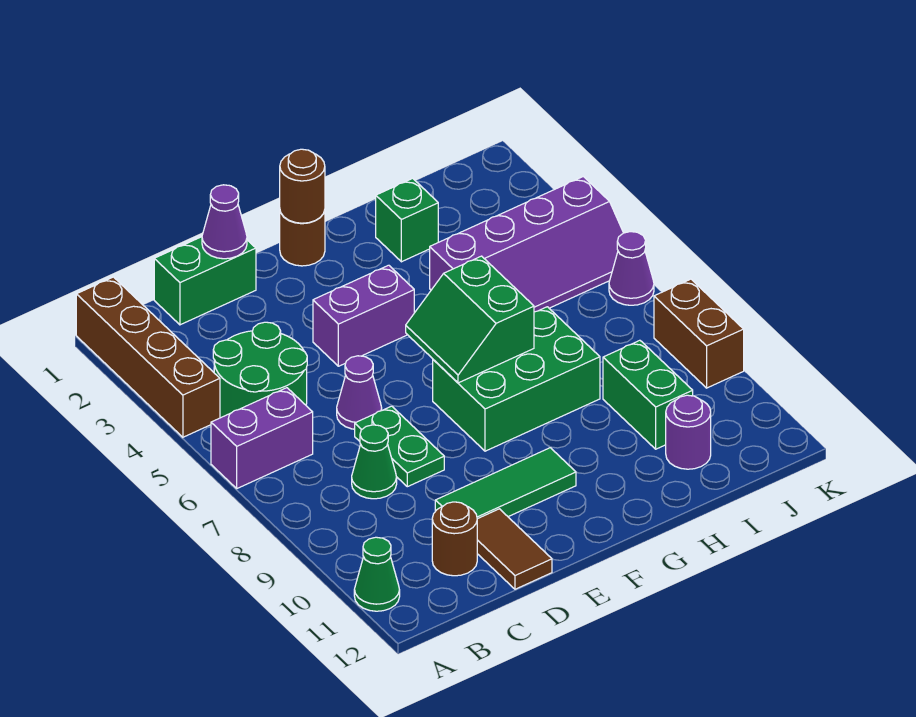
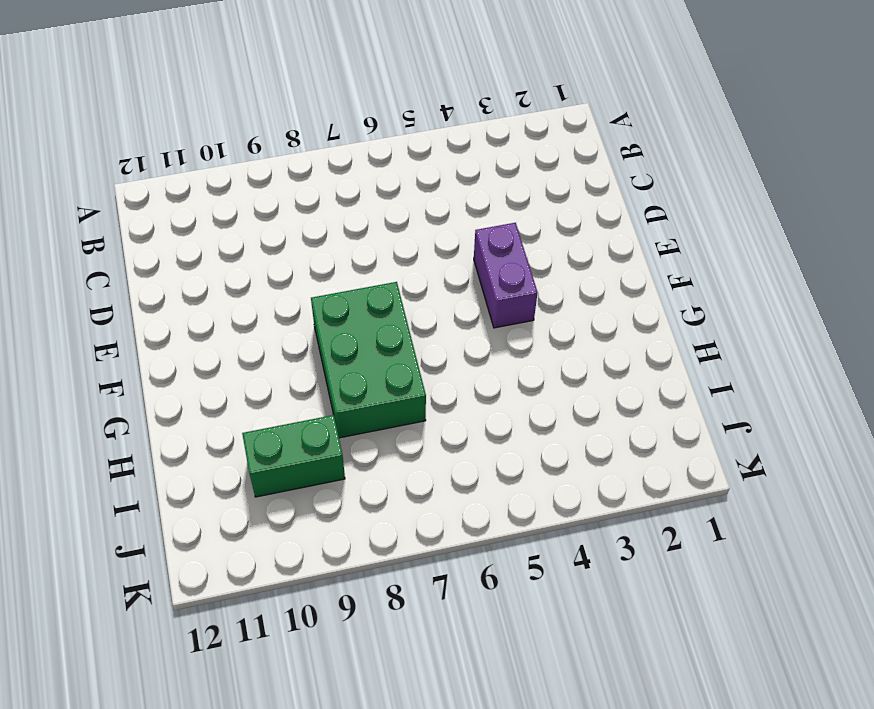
none -> brown brick A1:A4 level 1
none -> purple brick A6:B6 level 1
none -> green cone A11 level 1

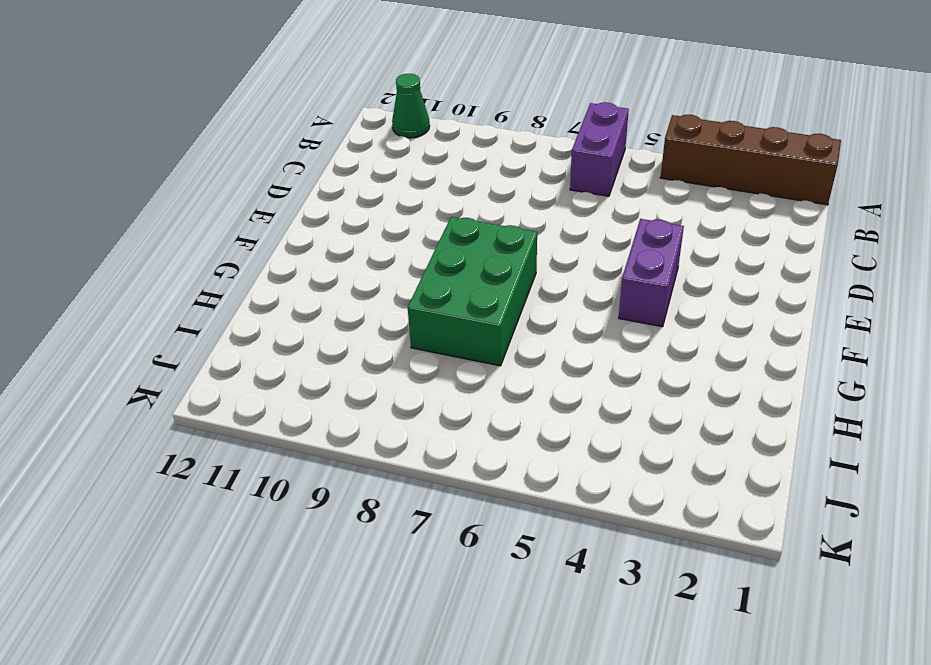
none -> green round brick B4:C5 level 1
none -> green brick C1:D1 level 1
none -> green cone C8 level 1

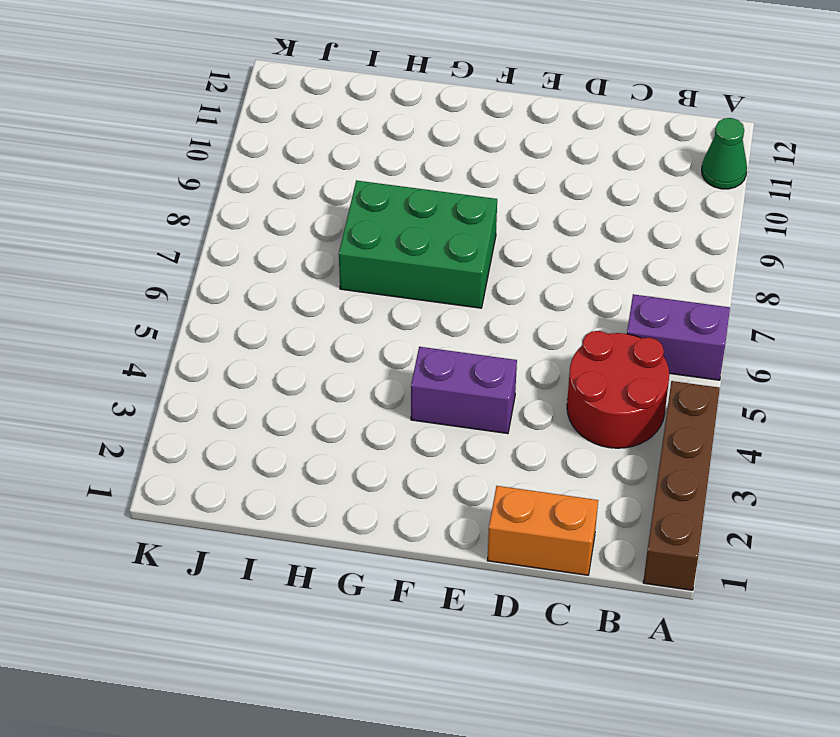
red round brick B4:C5 level 1 -> green round brick B4:C5 level 1
orange brick C1:D1 level 1 -> green brick C1:D1 level 1
none -> green cone C8 level 1
none -> brown round brick C11 level 1
none -> purple cone D6 level 1

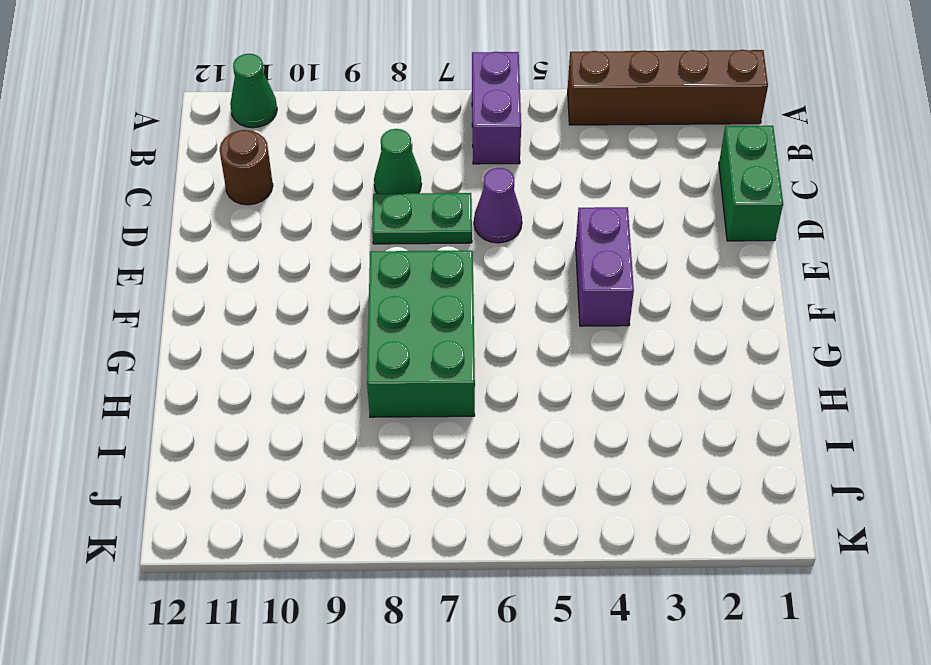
none -> green round brick B4:C5 level 1
none -> green tile D10:F10 level 1
none -> brown tile D11:D12 level 1

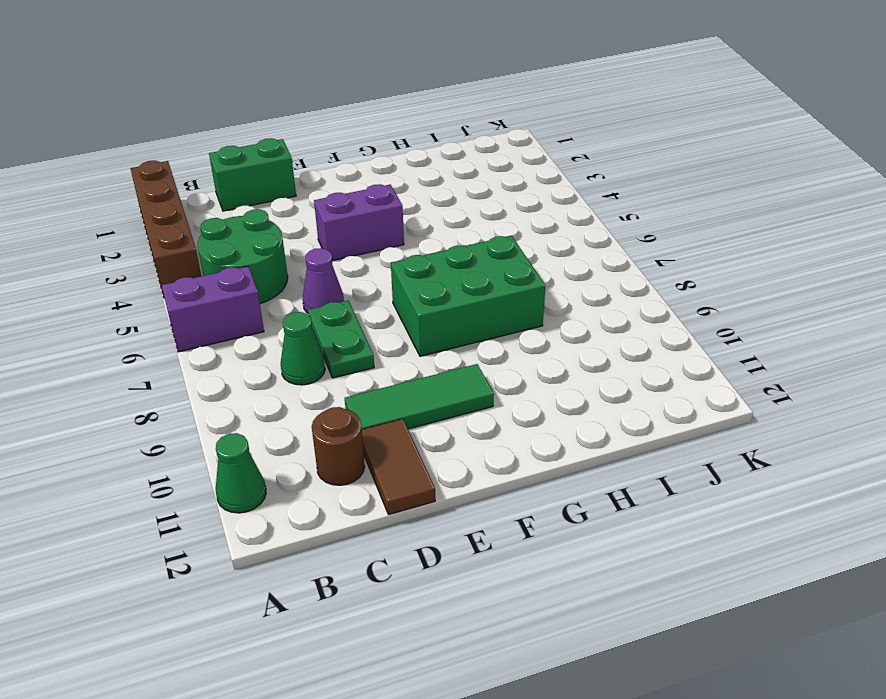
none -> brown round brick F1 level 1
none -> green brick H2 level 1
none -> purple slope H4:K5 level 1 top 4

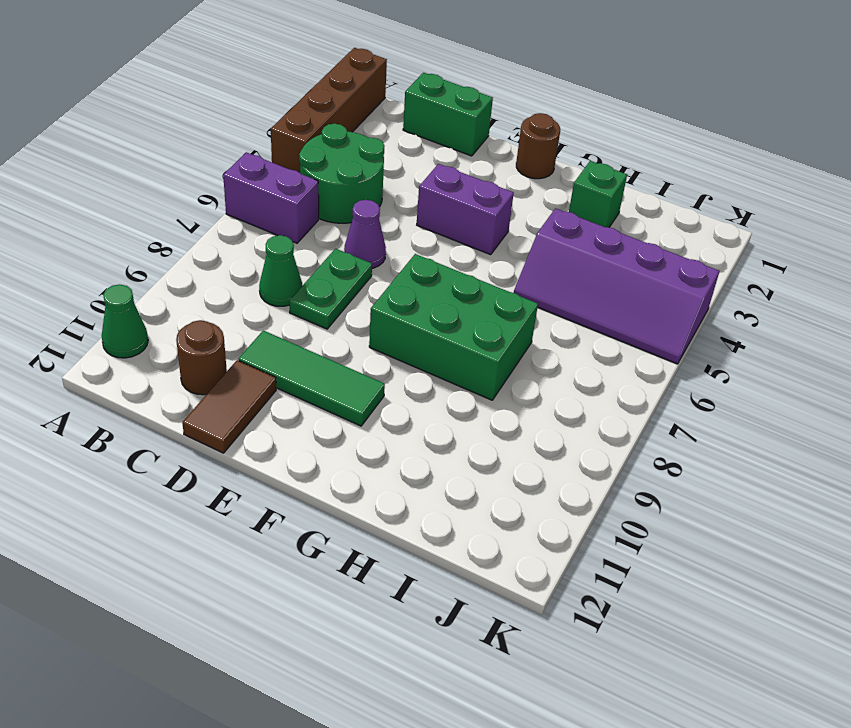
none -> green brick I9:I10 level 1
none -> purple round brick I11 level 1
none -> purple cone K6 level 1

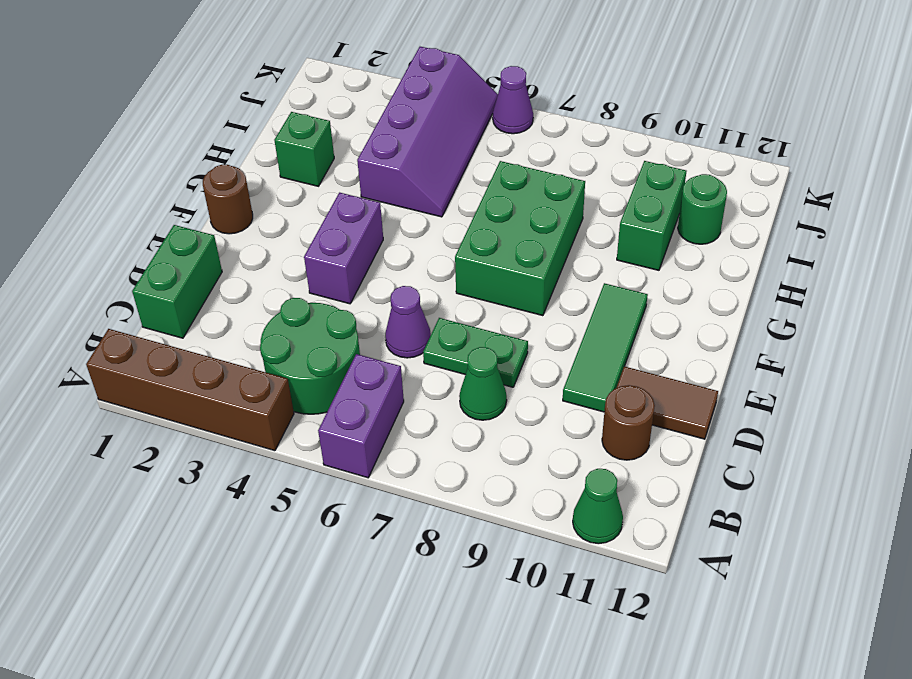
green brick H10:I10 level 1 -> green brick I9:I10 level 1
green round brick I11 level 1 -> purple round brick I11 level 1
none -> brown brick K8:K9 level 1
none -> purple cone D1 level 2
none -> brown round brick F1 level 2

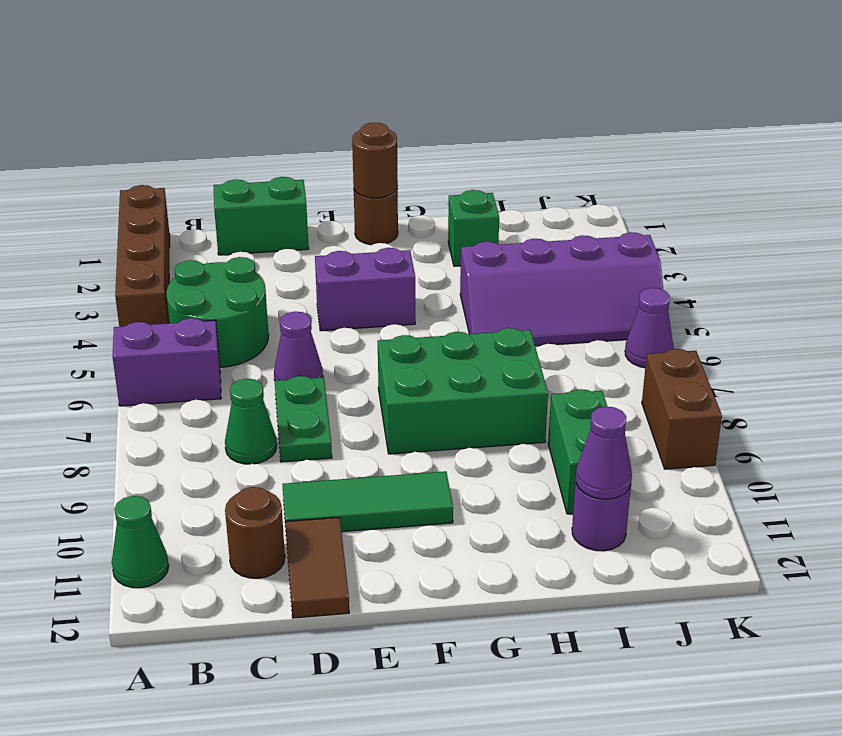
purple cone I11 level 2 -> purple cone D1 level 2
none -> green slope F6:G7 level 2 top G

